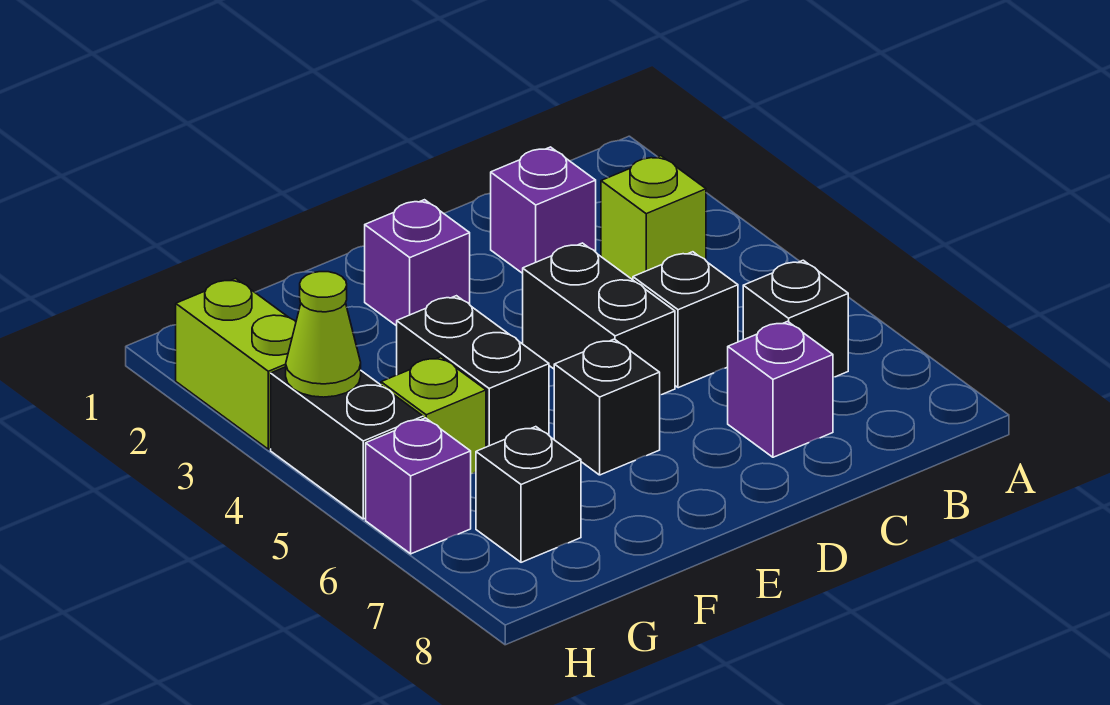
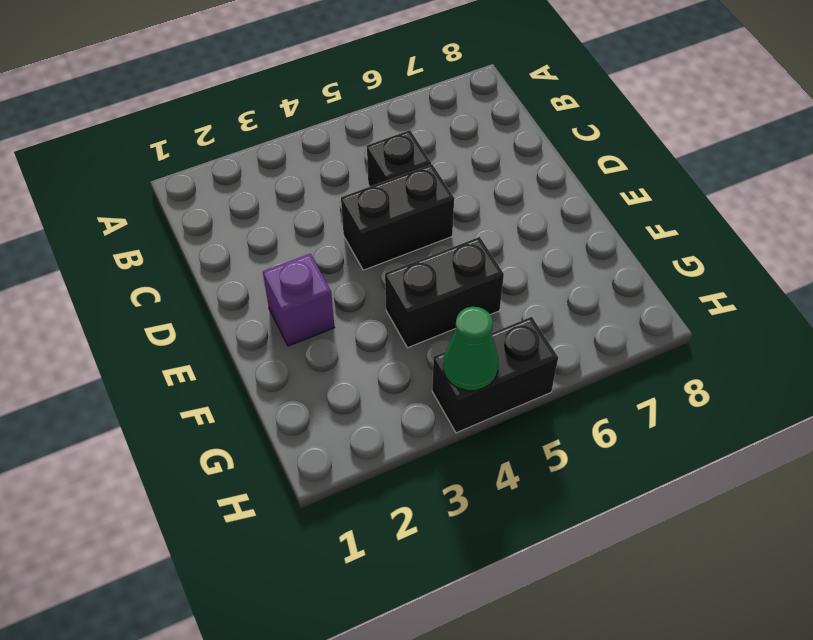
green cone H4 level 2 -> lime cone H4 level 2
none -> lime brick B3 level 1
none -> black brick B6 level 1
none -> purple brick C2 level 1

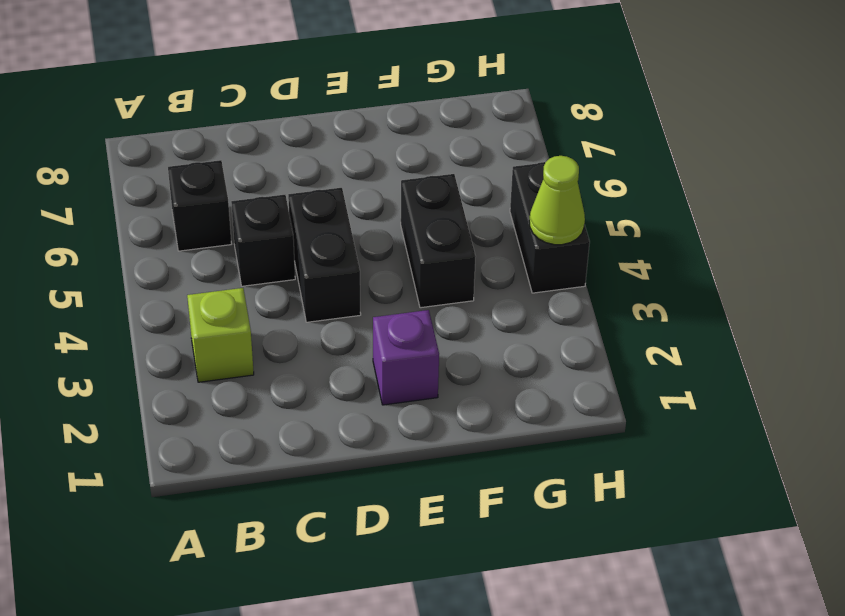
none -> purple brick C2 level 1
none -> purple brick C7 level 1
none -> black brick E6 level 1

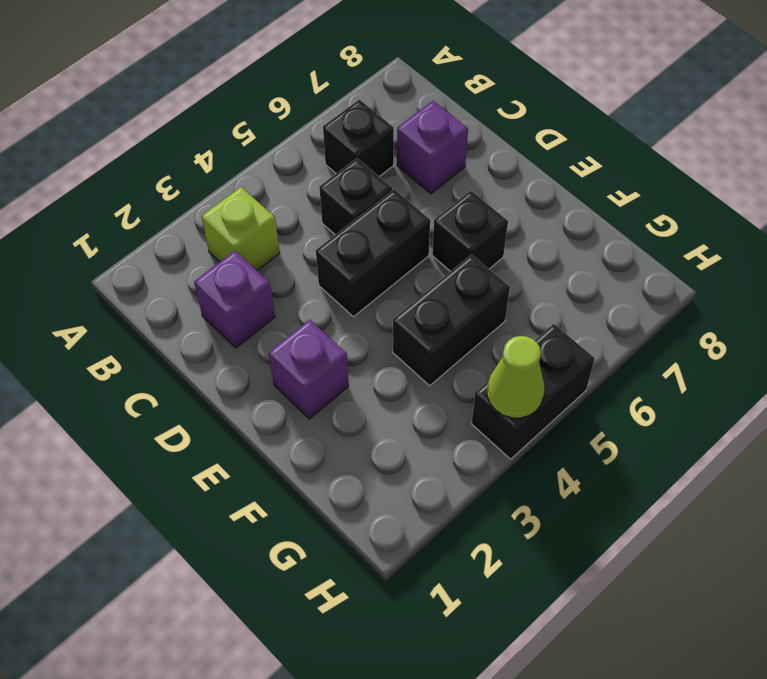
none -> lime brick G5 level 1
none -> black brick G7 level 1
none -> lime brick H2:H3 level 1

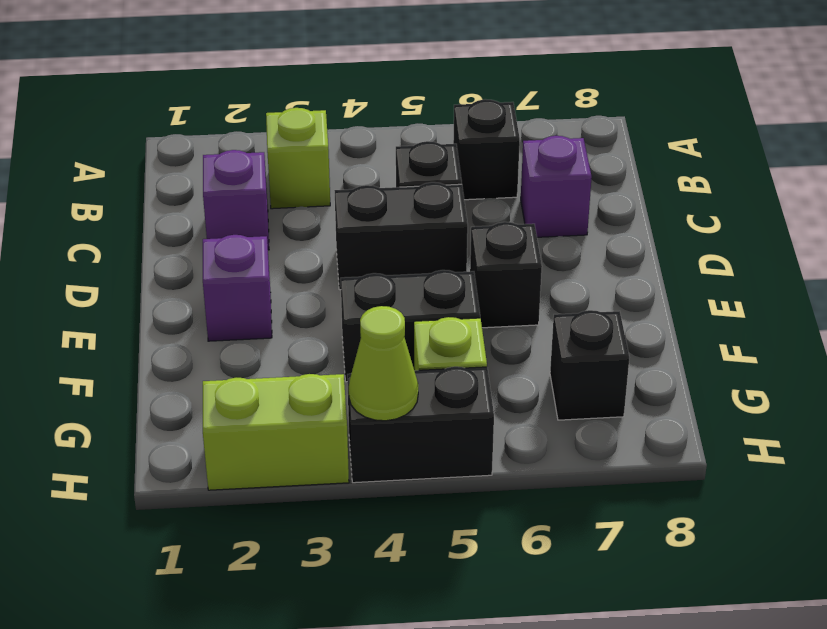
none -> purple brick H6 level 1

